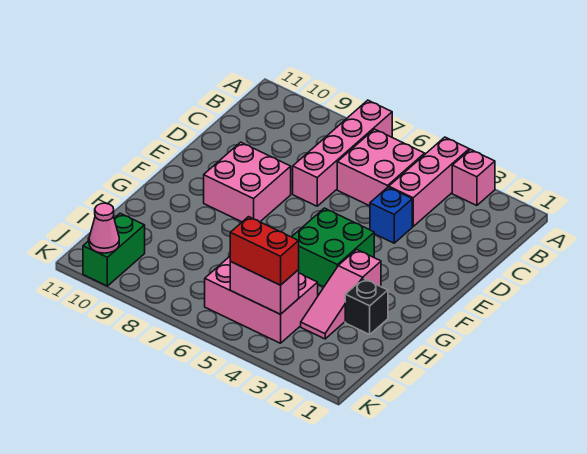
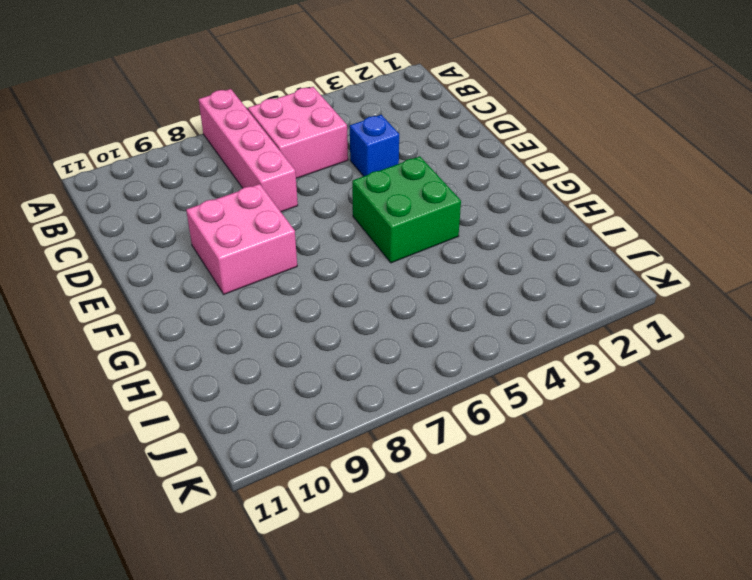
none -> pink brick A3 level 1
none -> pink brick A4:C4 level 1
none -> pink slope G3:I3 level 1 top G

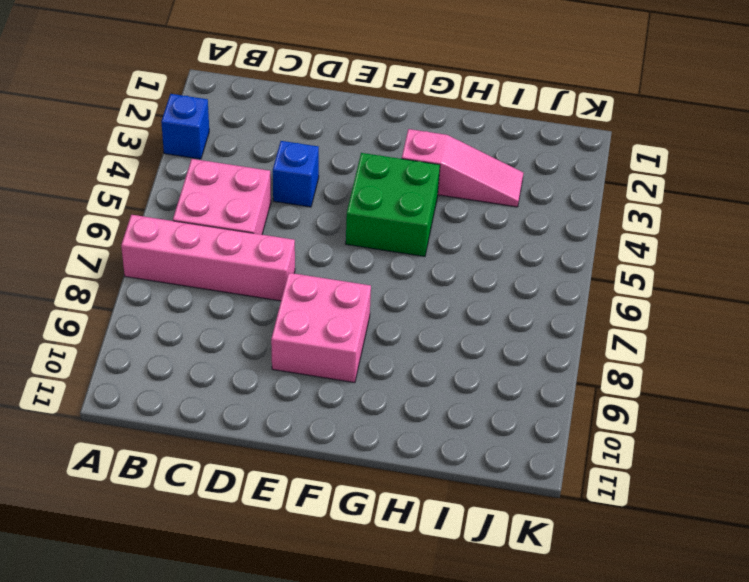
blue brick A3 level 1 -> pink brick A3 level 1
none -> pink brick A4:C4 level 1
none -> black brick H2 level 1
none -> pink brick I4:J6 level 1

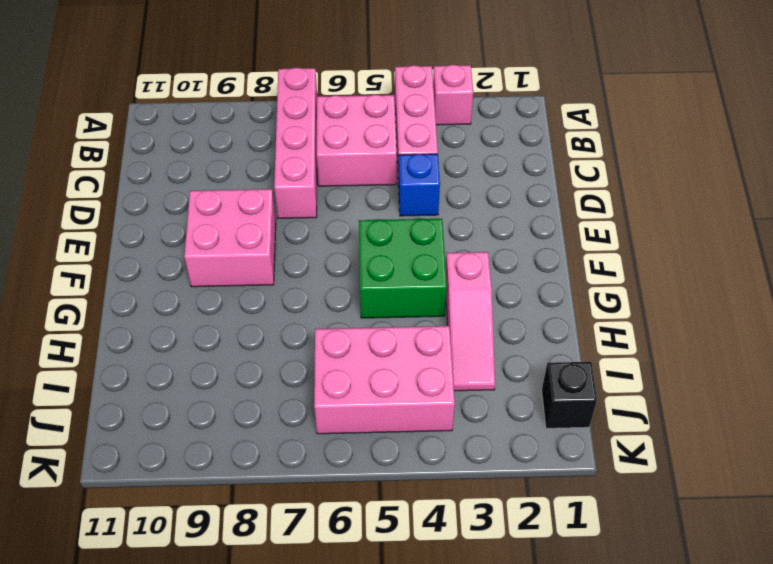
black brick J1 level 1 -> black brick H2 level 1
none -> green brick J10:K10 level 1
none -> pink brick J4:J5 level 2
none -> pink cone K10 level 2

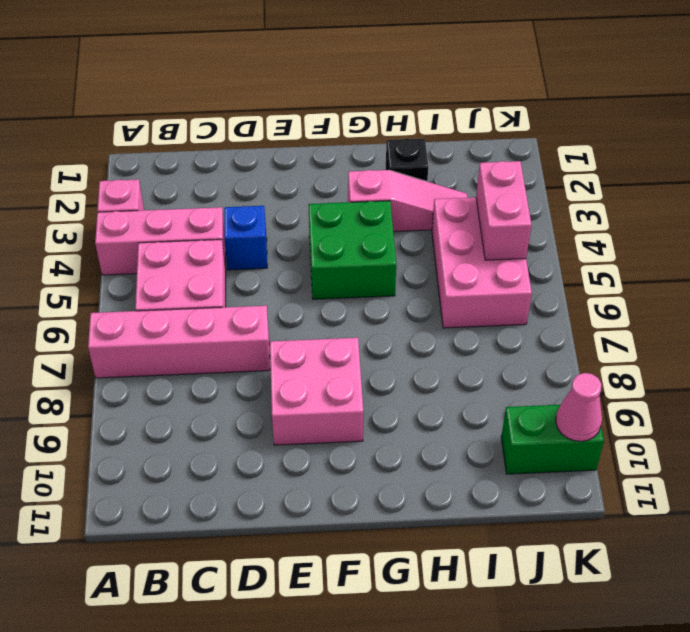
none -> red brick J4:J5 level 3

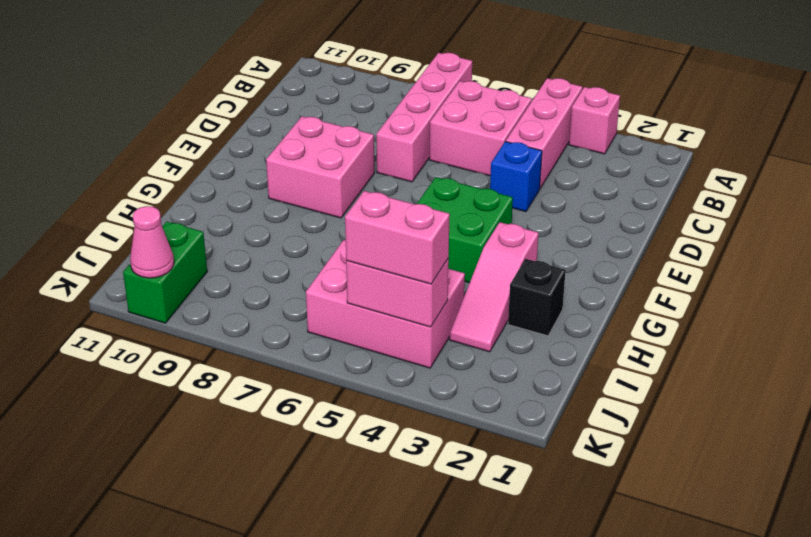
pink brick J4:J5 level 3 -> red brick J4:J5 level 3

